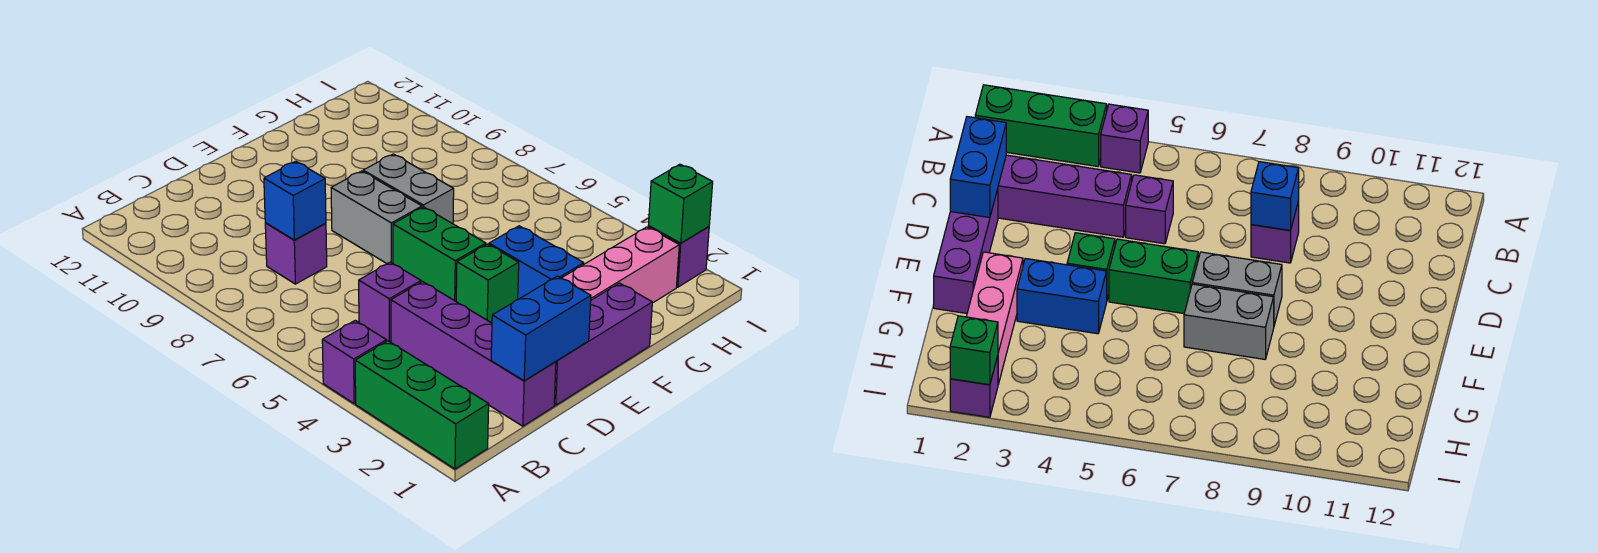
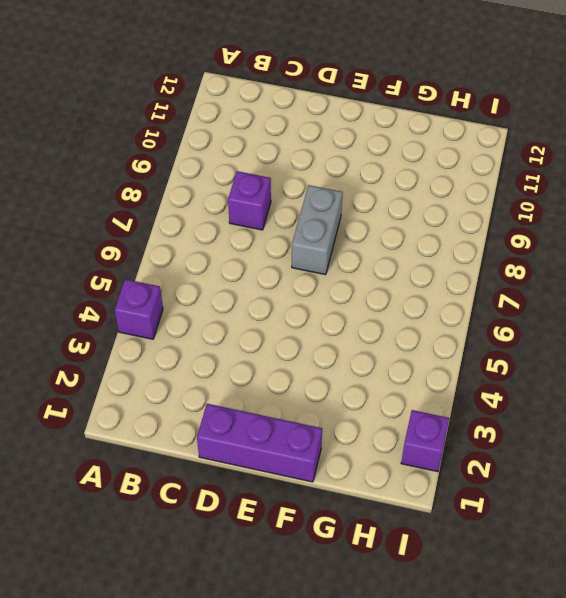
none -> green brick A1:A3 level 1
none -> purple brick C1:C4 level 1
none -> purple brick C5 level 1

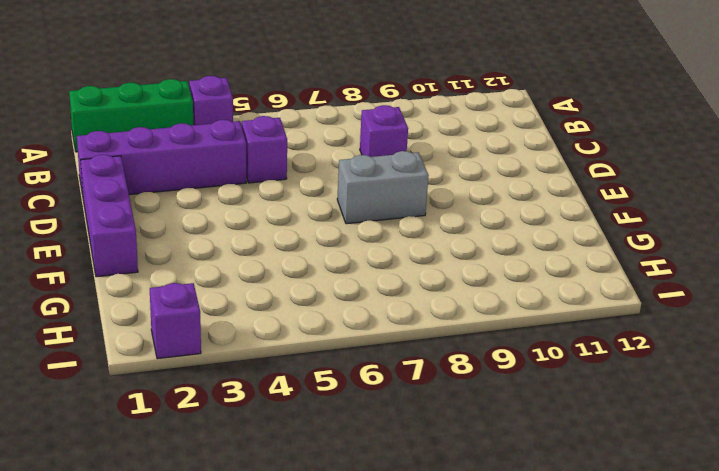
none -> green brick E4 level 1
none -> green brick E5:E6 level 1
none -> pink brick F2:H2 level 1

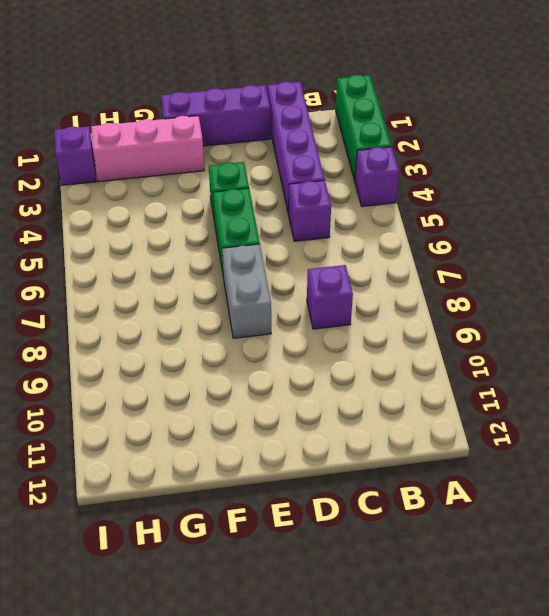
none -> blue brick F3:F4 level 1
none -> grey brick F7:F8 level 1
none -> blue brick C1:D1 level 2

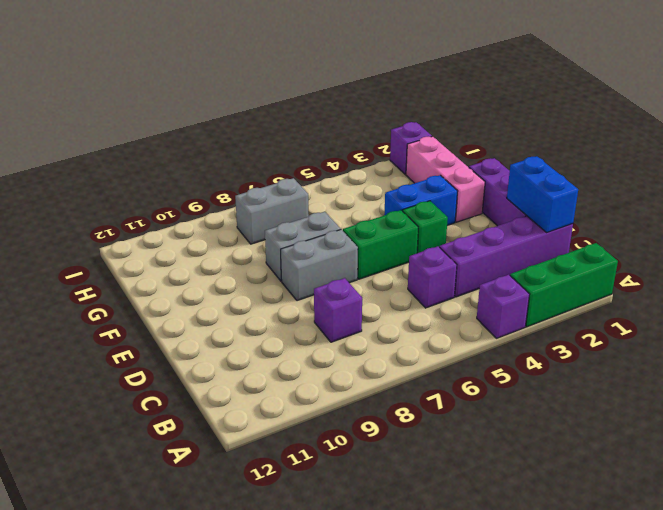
grey brick H7:H8 level 1 -> none
none -> blue brick C8 level 2
none -> green brick I2 level 2

